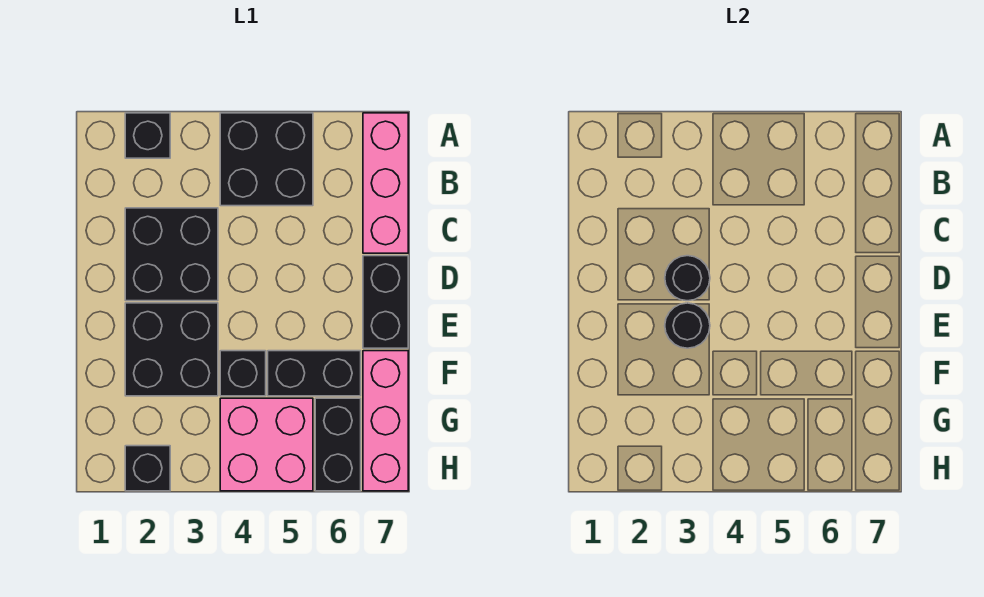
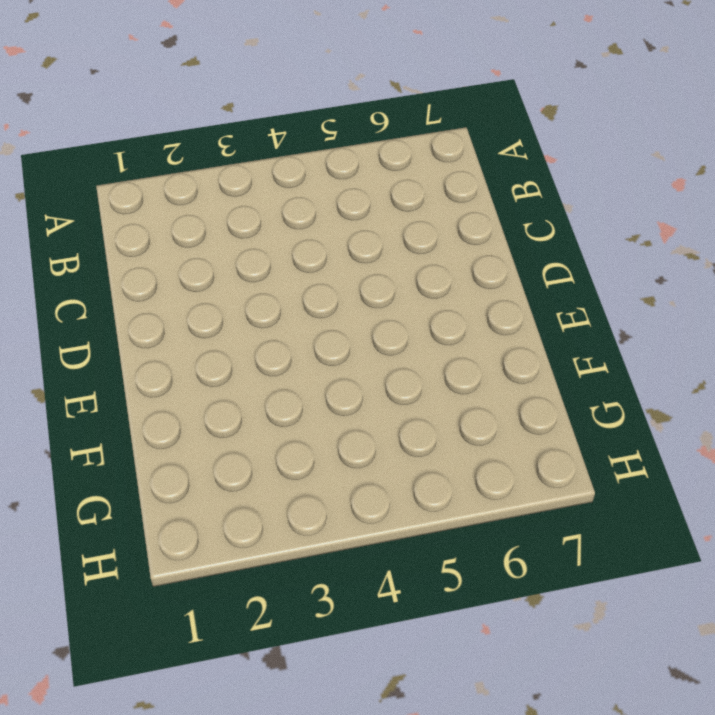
none -> black brick A2 level 1
none -> black brick A4:B5 level 1
none -> pink brick A7:C7 level 1

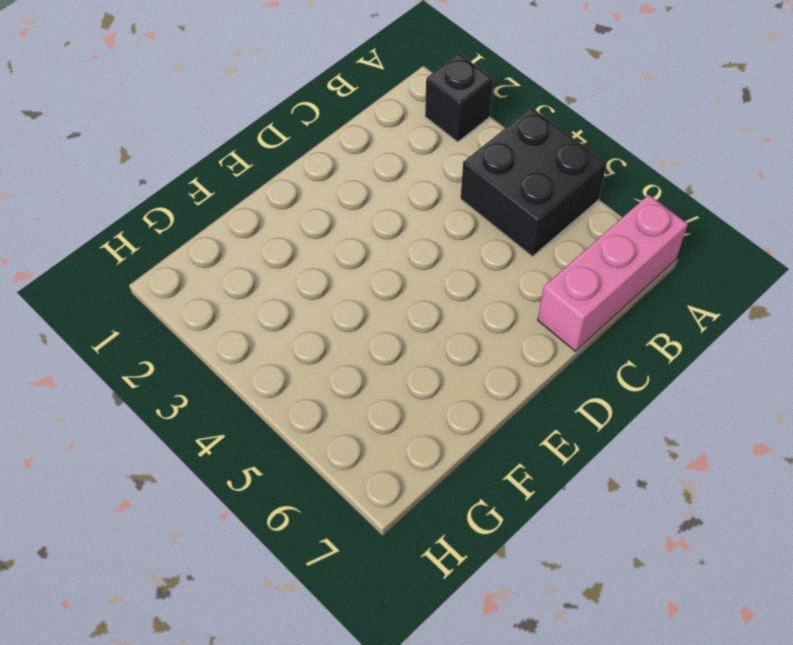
none -> black brick C2:D3 level 1
none -> black brick D7:E7 level 1
none -> black brick E2:F3 level 1

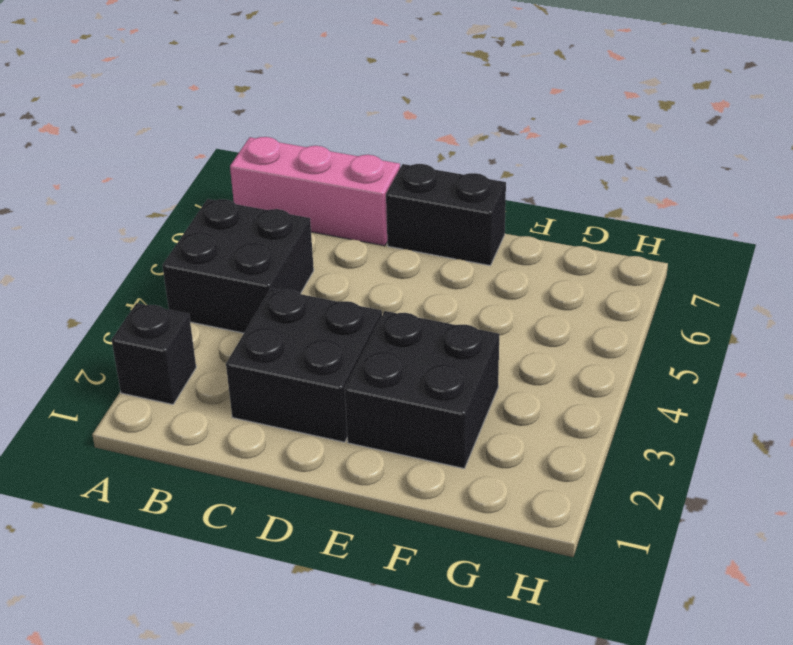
none -> black brick F4 level 1
none -> black brick F5:F6 level 1
none -> pink brick F7:H7 level 1

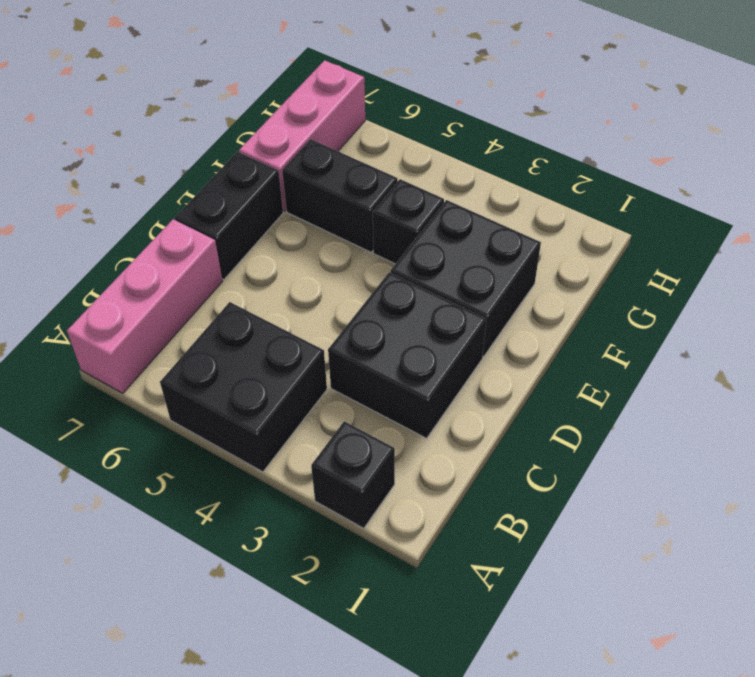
none -> pink brick G4:H5 level 1
none -> black brick G6:H6 level 1
none -> black brick H2 level 1

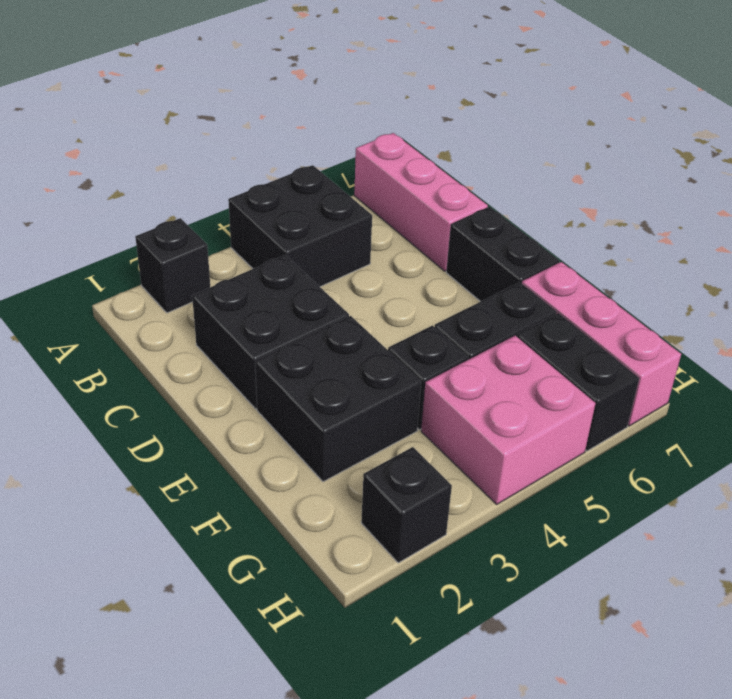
none -> black round brick D3 level 2
none -> black round brick E3 level 2

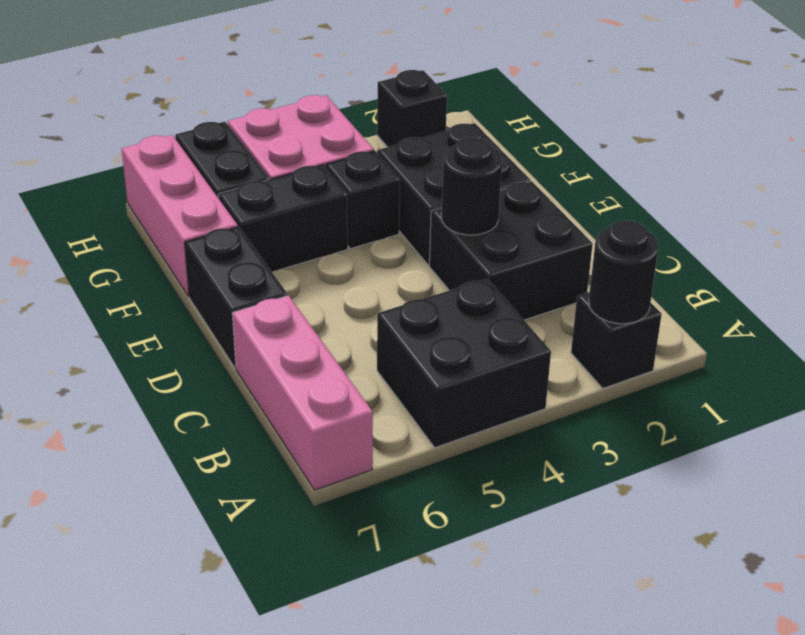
black round brick A2 level 2 -> black round brick E3 level 2

